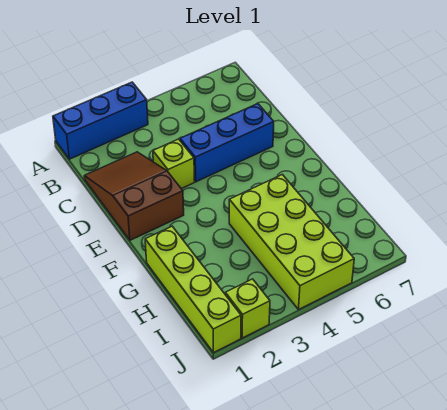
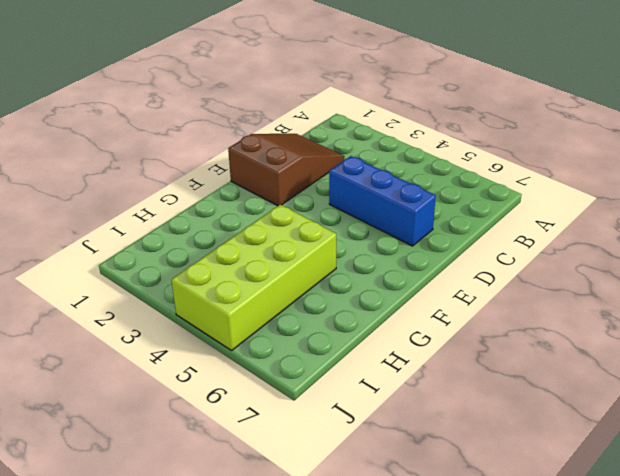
none -> blue brick A1:A3 level 1
none -> lime brick D3 level 1

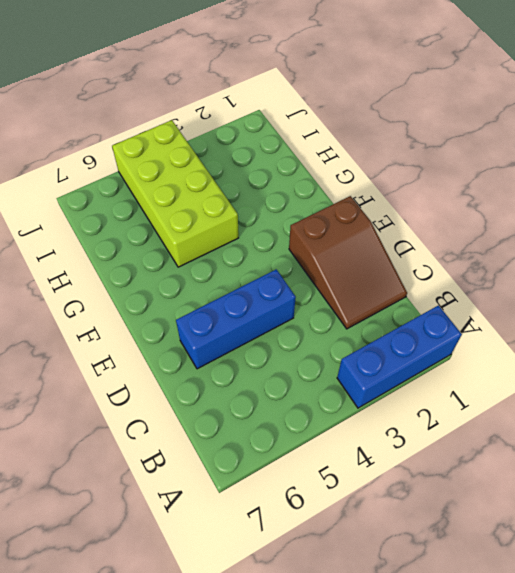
none -> lime brick D3 level 1
none -> lime brick G1:J1 level 1

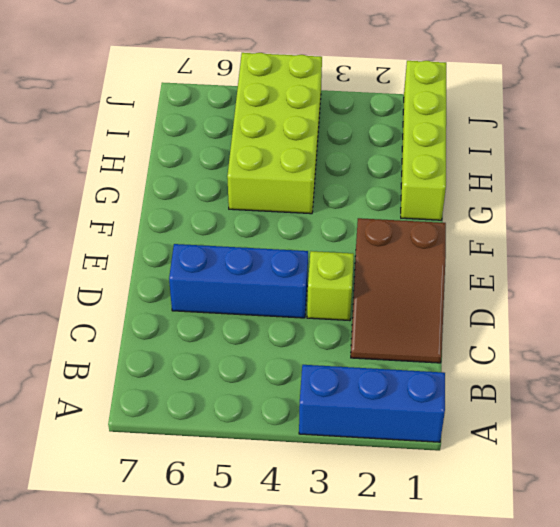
none -> lime brick J2 level 1

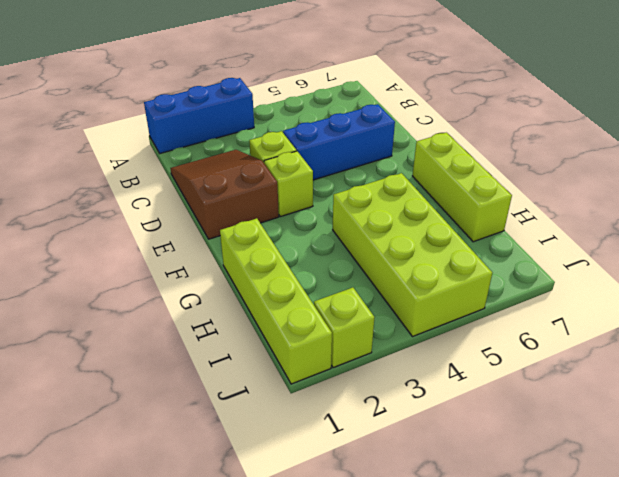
lime brick E3 level 1 -> none
lime brick F7:H7 level 1 -> none

